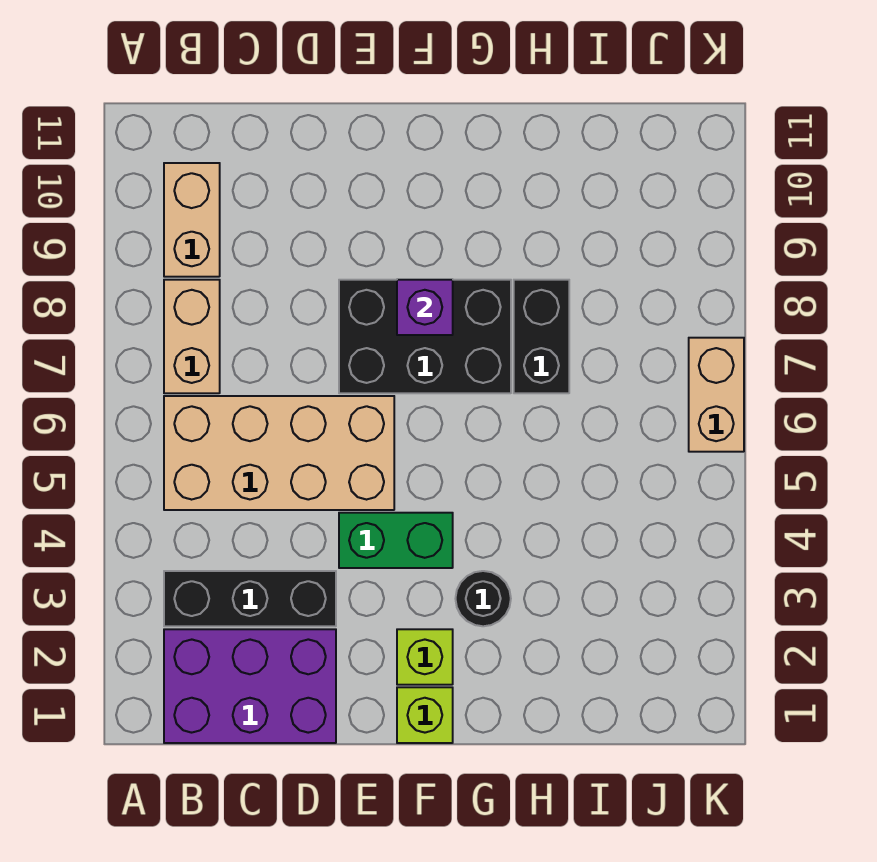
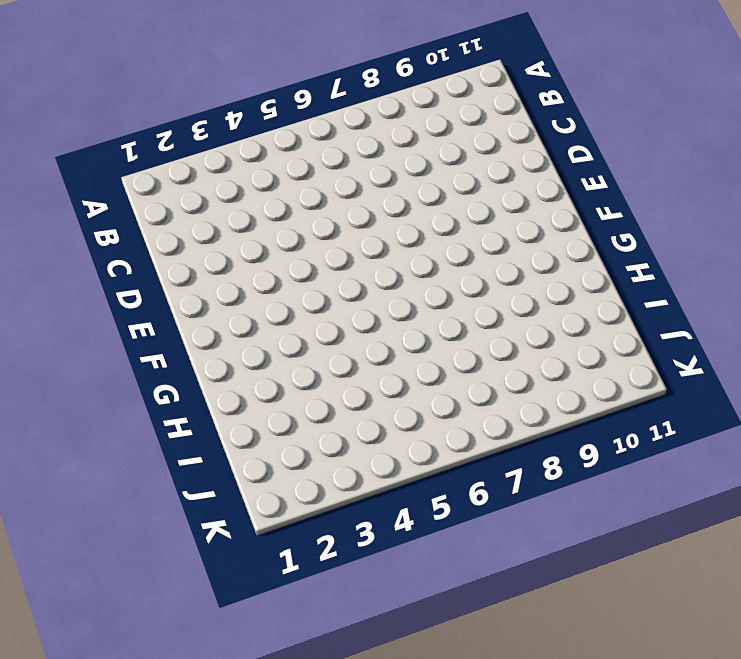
none -> purple brick B1:D2 level 1
none -> black brick B3:D3 level 1
none -> tan brick B5:E6 level 1

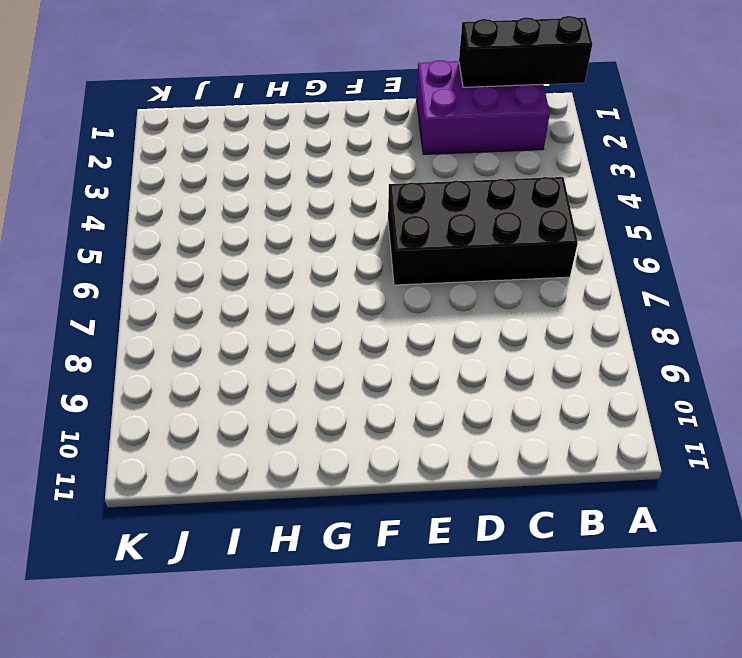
black brick A1:C1 level 2 -> black brick B3:D3 level 1
black brick B5:E6 level 1 -> tan brick B5:E6 level 1
none -> tan brick B7:B8 level 1
none -> tan brick B9:B10 level 1
none -> green brick E4:F4 level 1

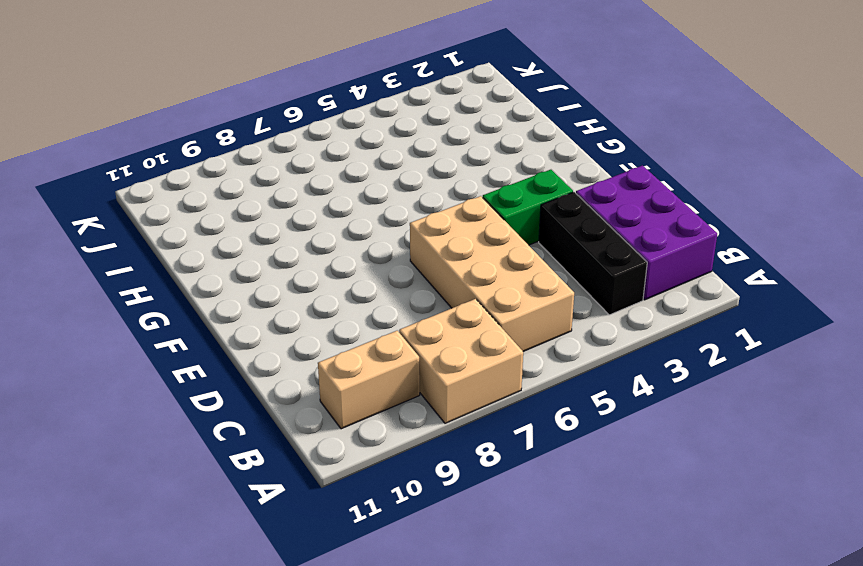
tan brick A7:B8 level 1 -> tan brick B7:B8 level 1
green brick E3:E4 level 1 -> green brick E4:F4 level 1
none -> black brick E7:G8 level 1
none -> lime brick F1 level 1
none -> lime brick F2 level 1

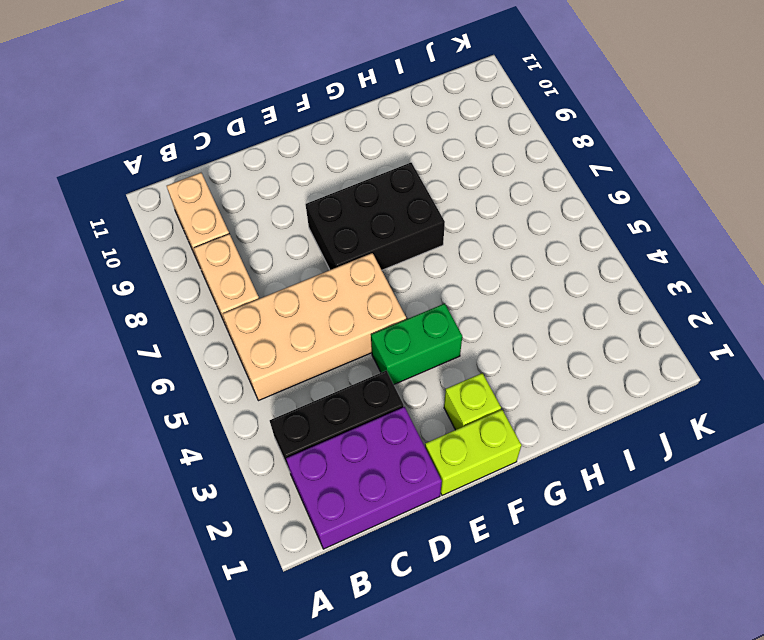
lime brick E1:F1 level 1 -> lime brick F1 level 1
none -> black round brick G3 level 1
none -> black brick H7:H8 level 1
none -> tan brick K6:K7 level 1

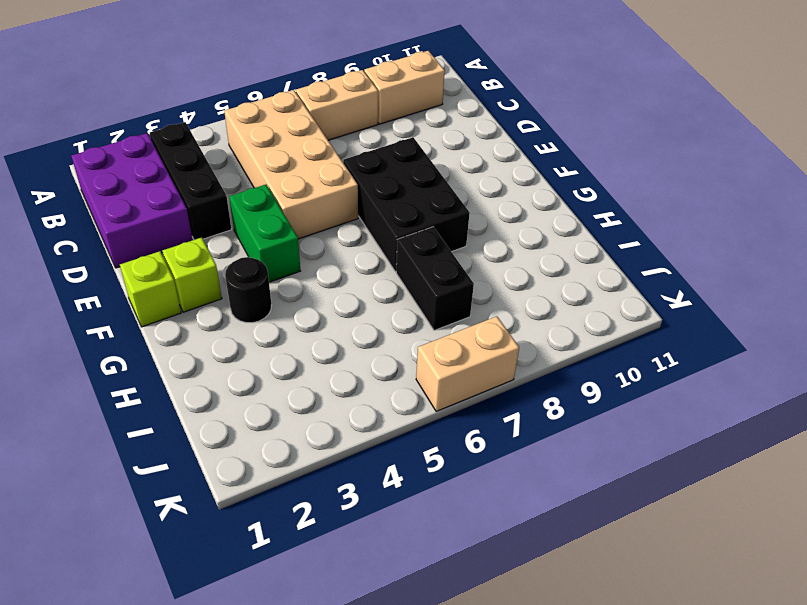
black brick H7:I7 level 1 -> black brick H7:H8 level 1
none -> purple brick F8 level 2

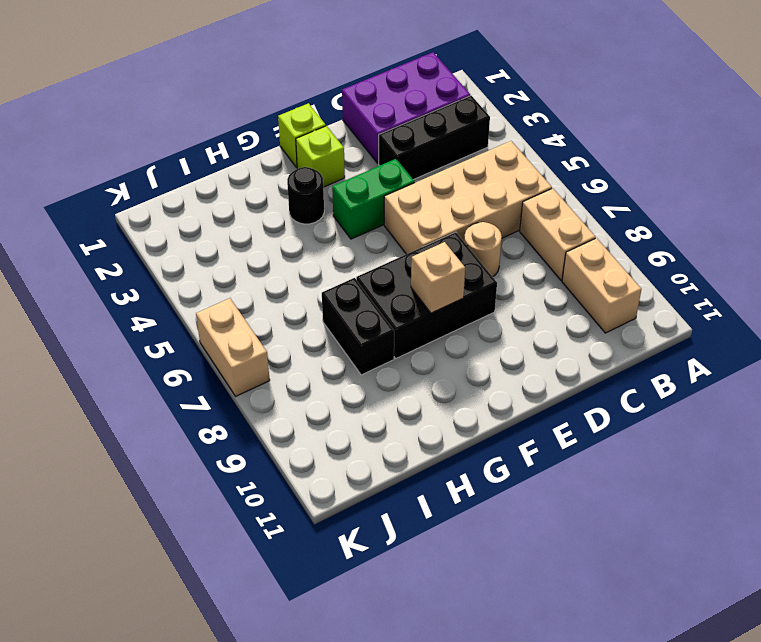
tan round brick D7 level 1 -> none
tan brick F8 level 2 -> purple brick F8 level 2

